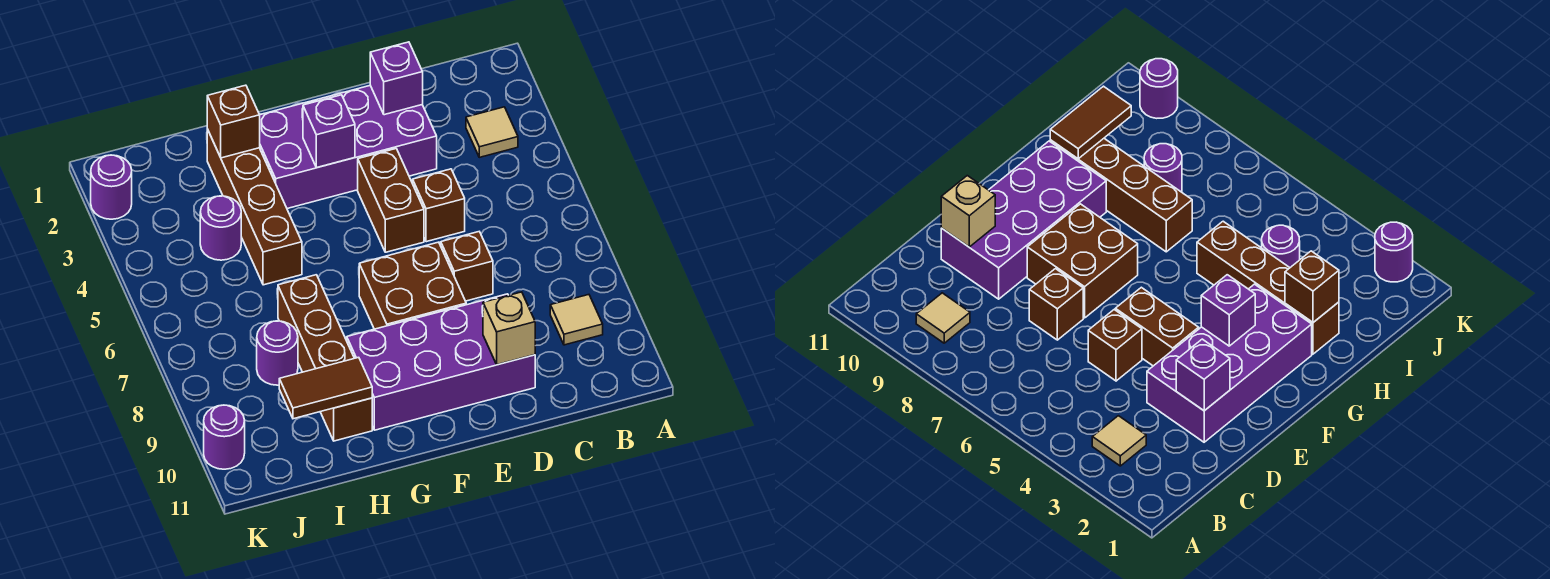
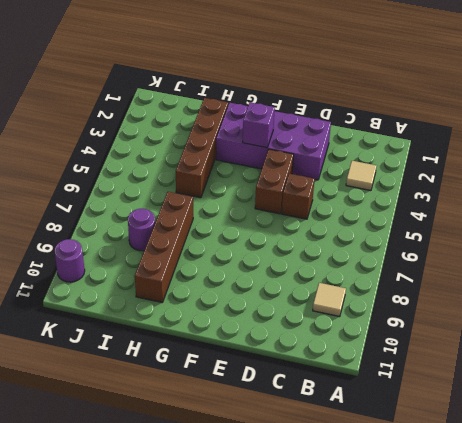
none -> brown brick D7 level 1
none -> purple brick D9:G10 level 1
none -> brown brick E7:F8 level 1

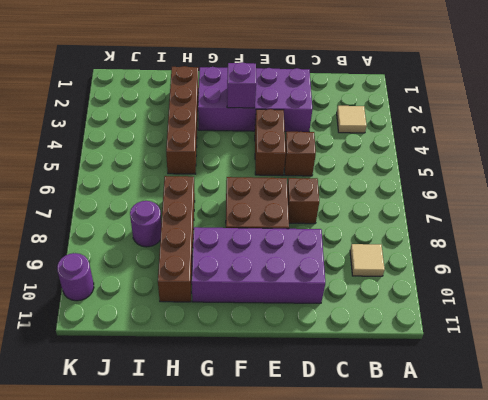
none -> purple round brick I4 level 1
none -> purple round brick K2 level 1
none -> purple brick D2 level 2

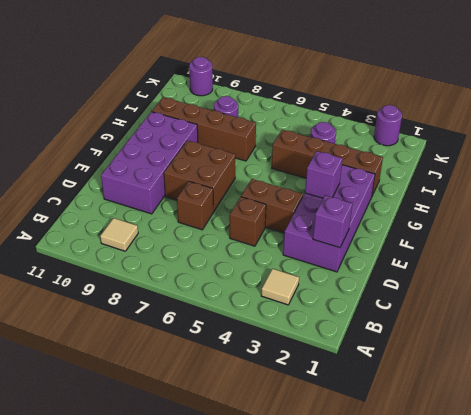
none -> tan brick D10 level 2
none -> brown brick H2 level 2
none -> brown tile H10:I10 level 2

